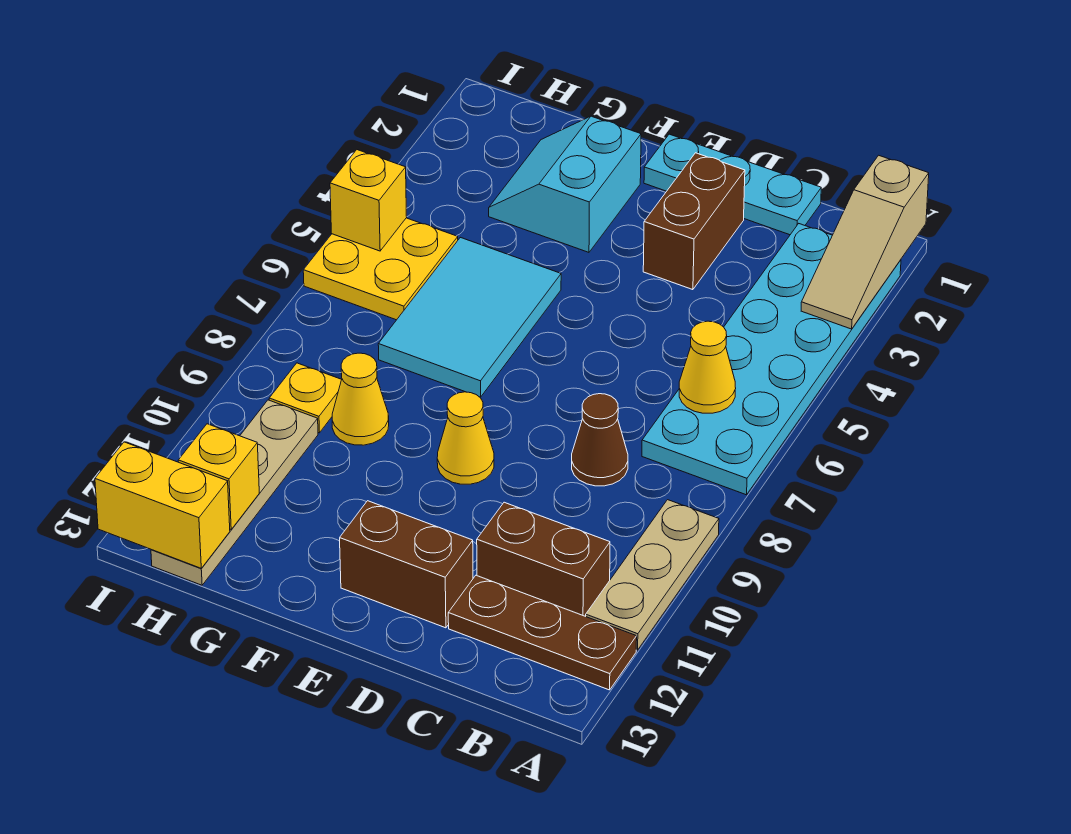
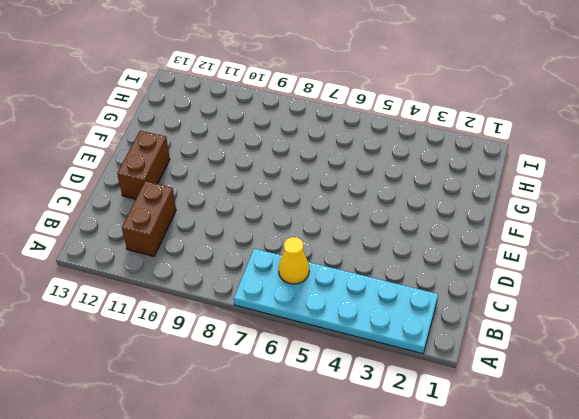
none -> tan plate A9:A11 level 1
none -> brown plate A12:C12 level 1
none -> cyan plate C1:E1 level 1

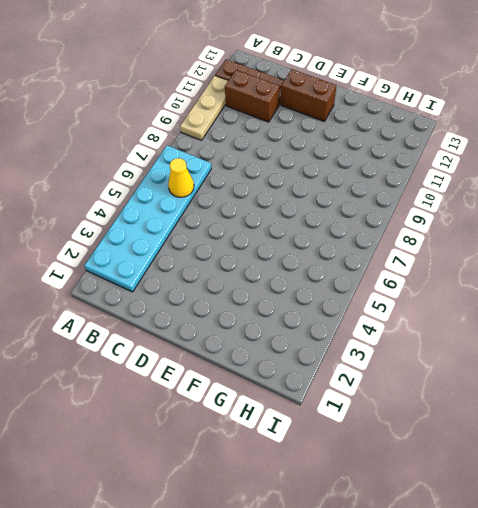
none -> cyan plate C1:E1 level 1
none -> brown cone C8 level 1
none -> brown brick D2:D3 level 1

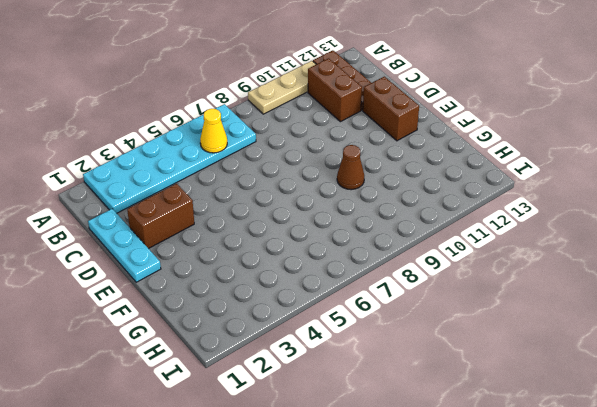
brown cone F9 level 1 -> brown cone C8 level 1
none -> yellow cone E9 level 1
none -> cyan slope F2:G3 level 1 top F
none -> cyan tile F5:G7 level 1

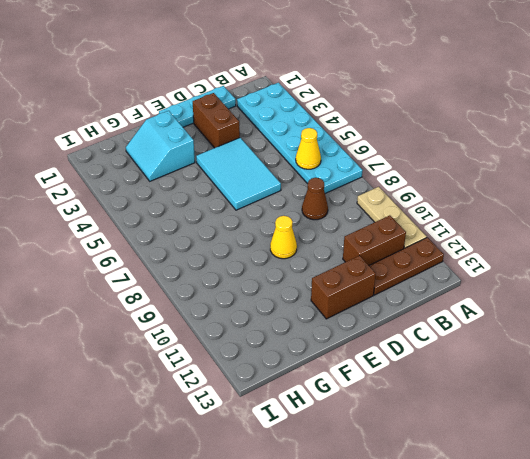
cyan tile D4:E6 level 1 -> cyan tile F5:G7 level 1
none -> yellow cone G9 level 1
none -> yellow plate H5:I6 level 1
none -> yellow plate H9 level 1

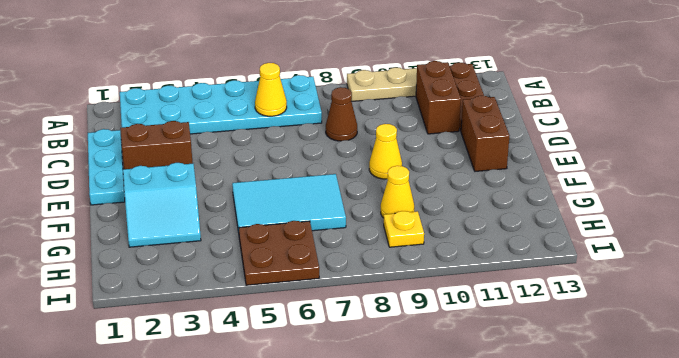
brown plate H5:I6 level 1 -> yellow plate H5:I6 level 1
none -> tan plate H10:H13 level 1
none -> tan slope A1:A3 level 2 top 1
none -> yellow brick H12 level 2

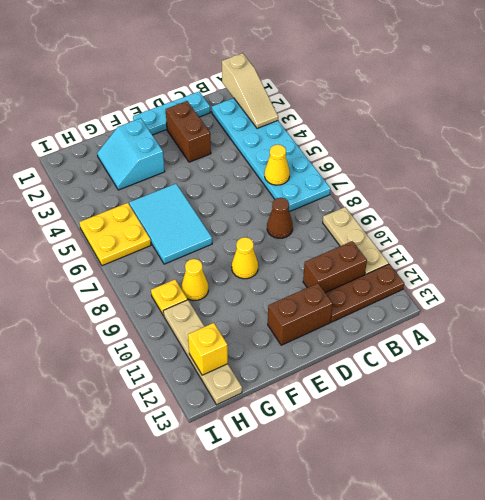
none -> yellow brick H13:I13 level 2
none -> yellow brick I5 level 2

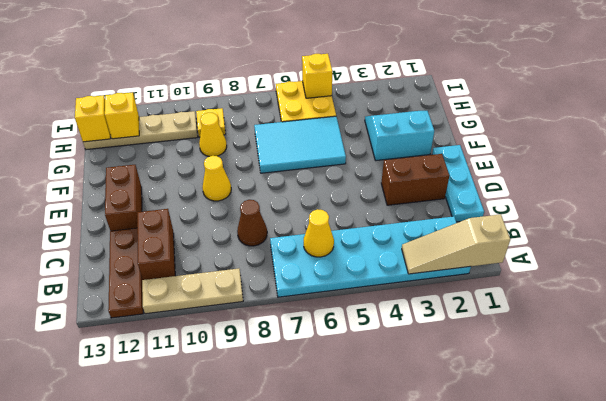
yellow brick H13 level 2 -> yellow brick H13:I13 level 2

